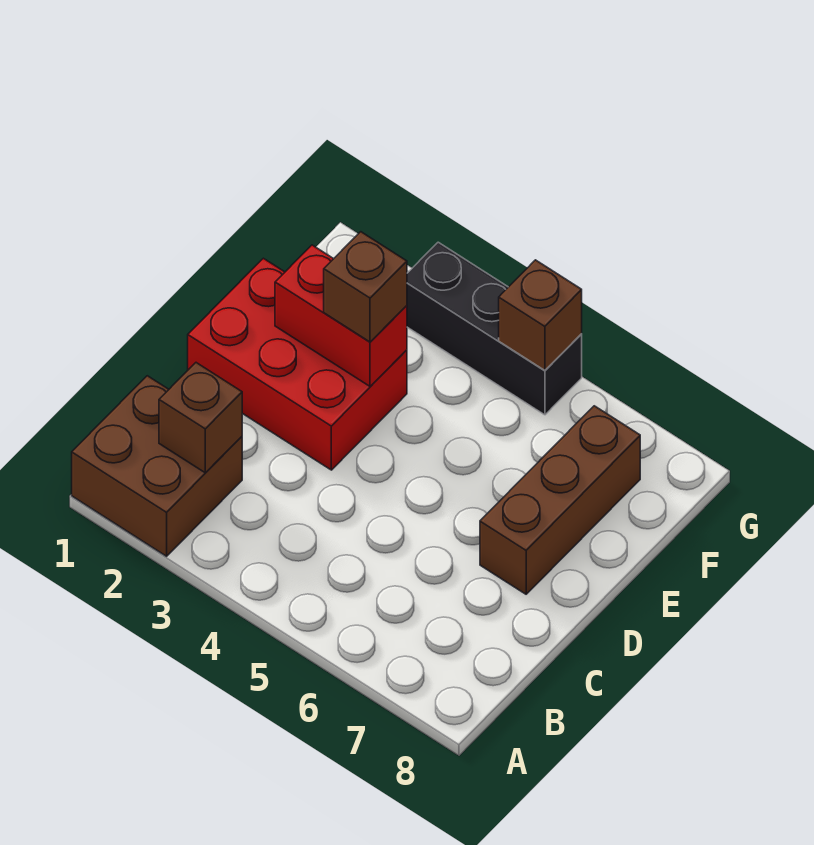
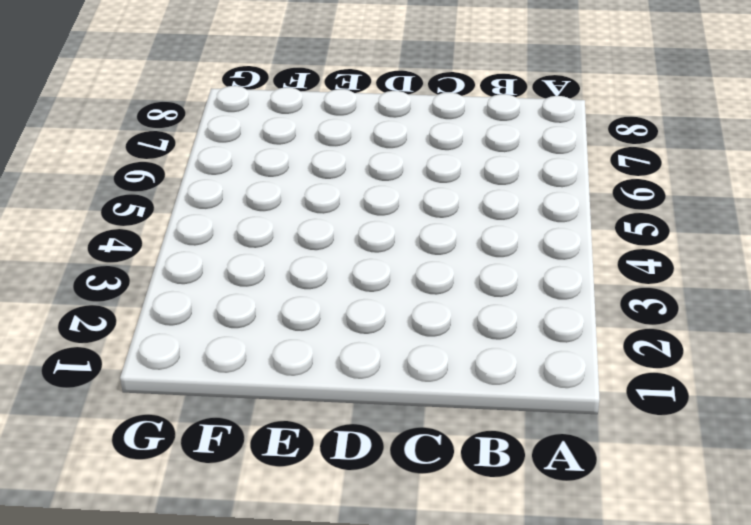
none -> brown brick A1:B2 level 1
none -> red brick D1:E3 level 1

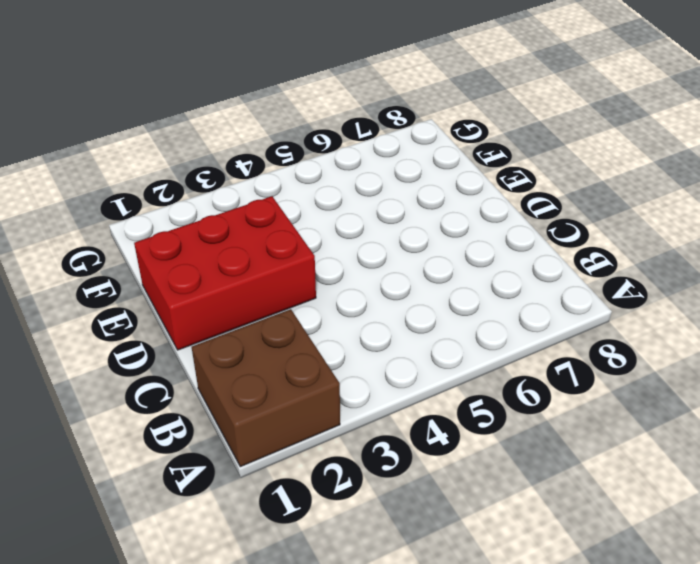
none -> brown brick D7:F7 level 1
none -> black brick G3:G5 level 1

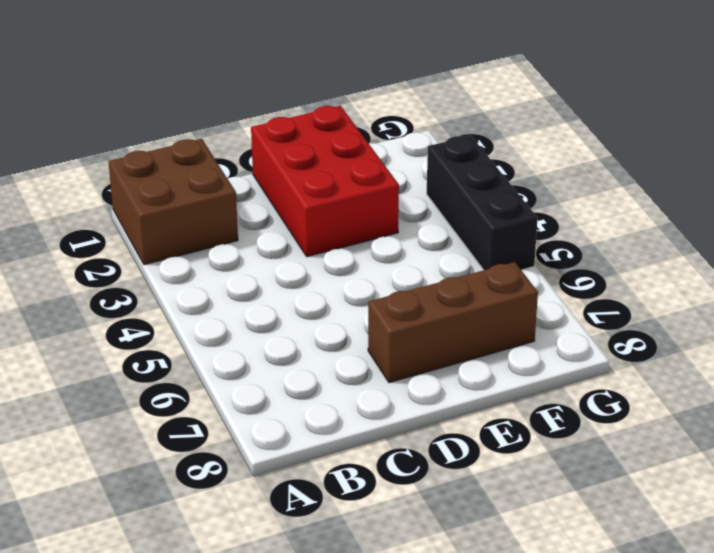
none -> brown brick B2 level 2
none -> red brick E2:E3 level 2

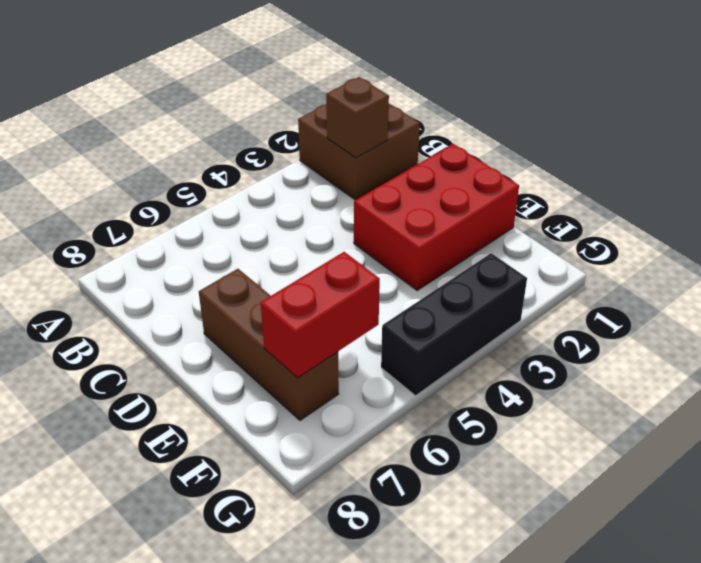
red brick F6:F7 level 2 -> red brick E2:E3 level 2
none -> brown brick G5 level 2
none -> brown brick E3 level 3

